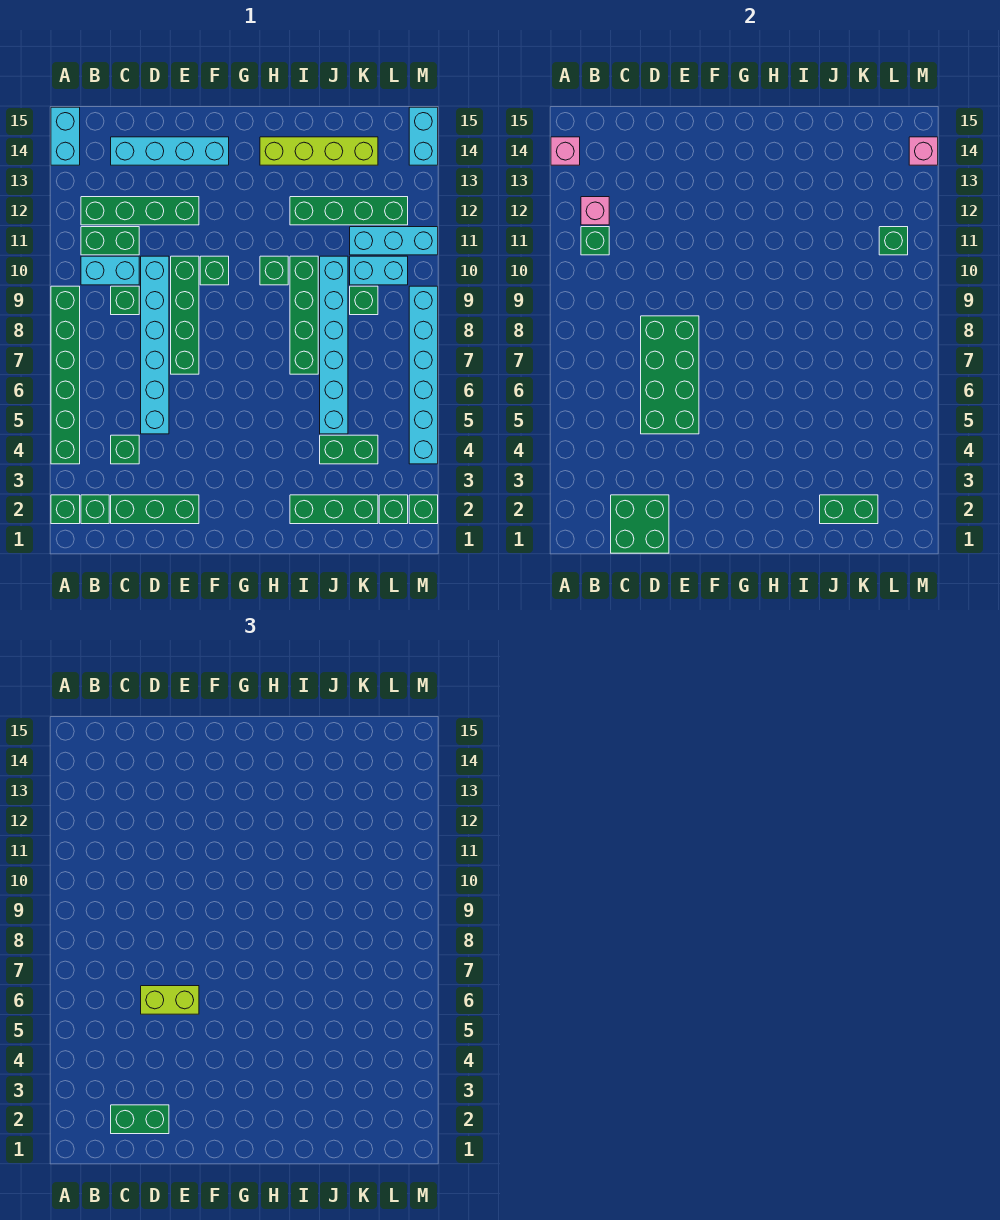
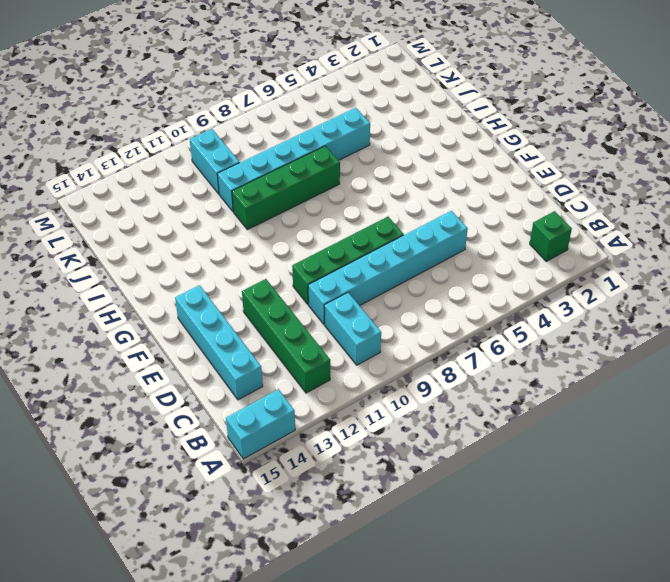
none -> green brick A2 level 1
none -> green brick A4:A9 level 1
none -> green brick B11:C11 level 1
none -> green brick C2:E2 level 1

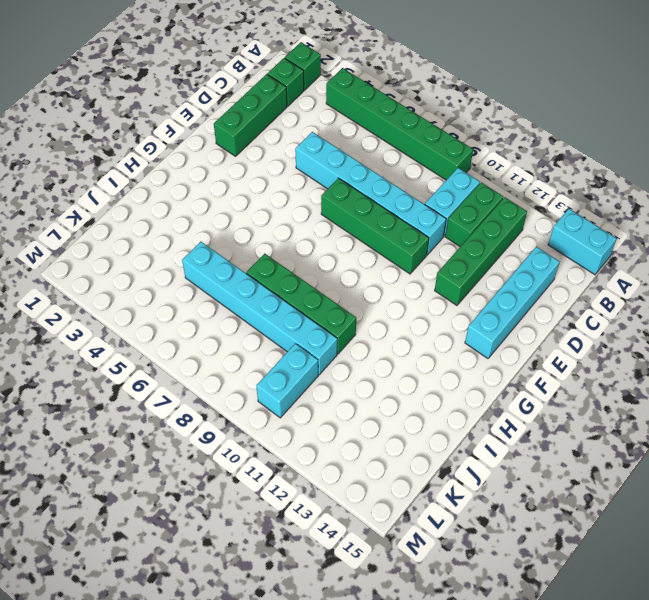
none -> green brick C4 level 1
none -> green brick C9 level 1
none -> green brick F10 level 1
none -> green brick H10 level 1

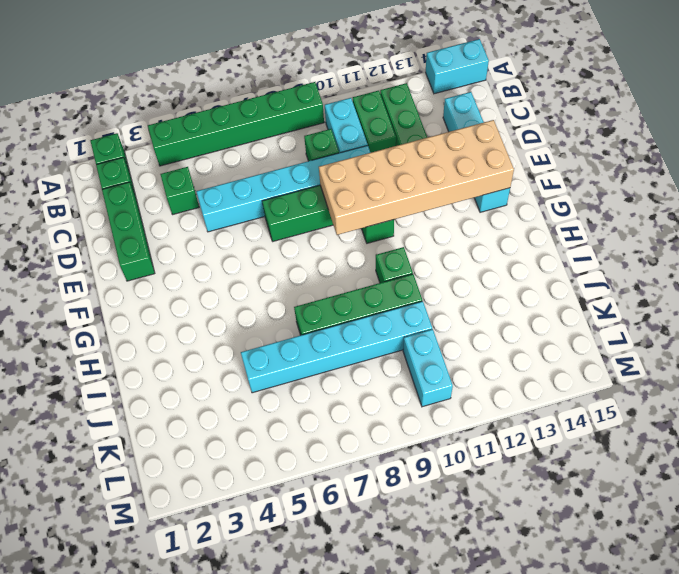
tan brick E9:F14 level 2 -> none
none -> lime brick H14:K14 level 1
none -> green brick I2:K2 level 1
none -> green brick I12:L12 level 1
none -> green brick J4:K4 level 1

